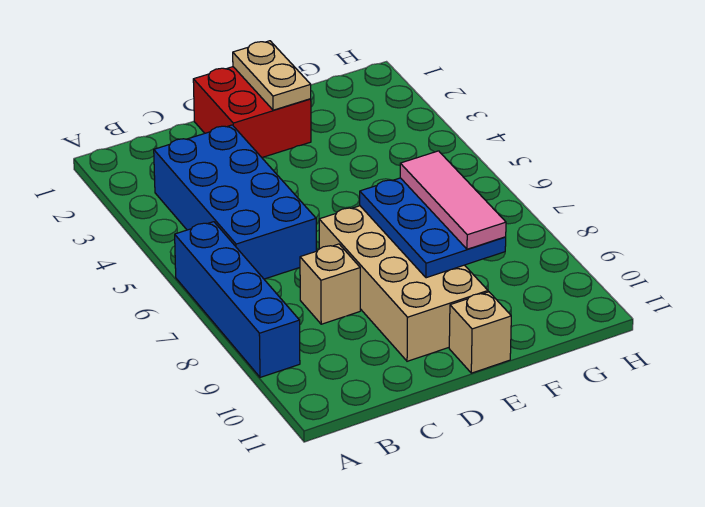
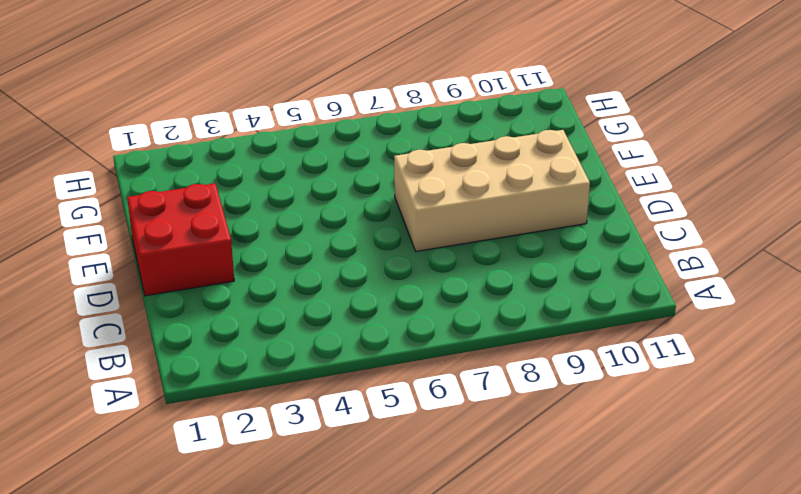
none -> blue brick A6:A9 level 1
none -> blue brick B3:C6 level 1

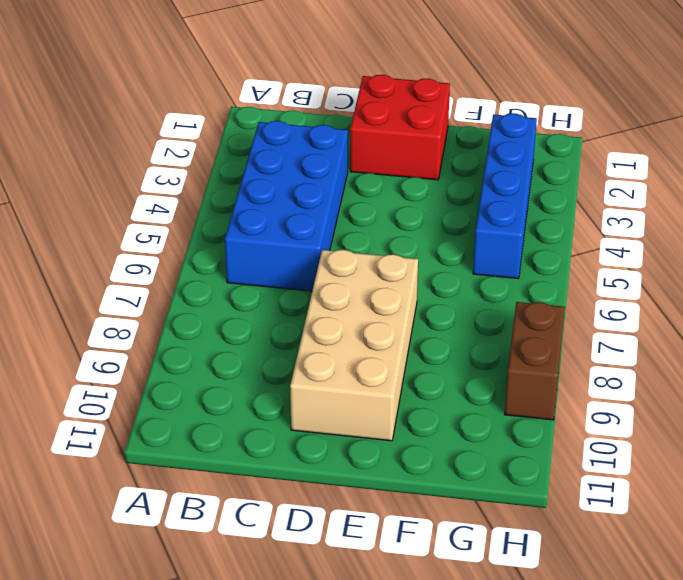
blue brick G2:G5 level 1 -> blue brick A6:A9 level 1
brown brick H8:H9 level 1 -> none
none -> tan brick C8 level 1
none -> tan brick E11 level 1

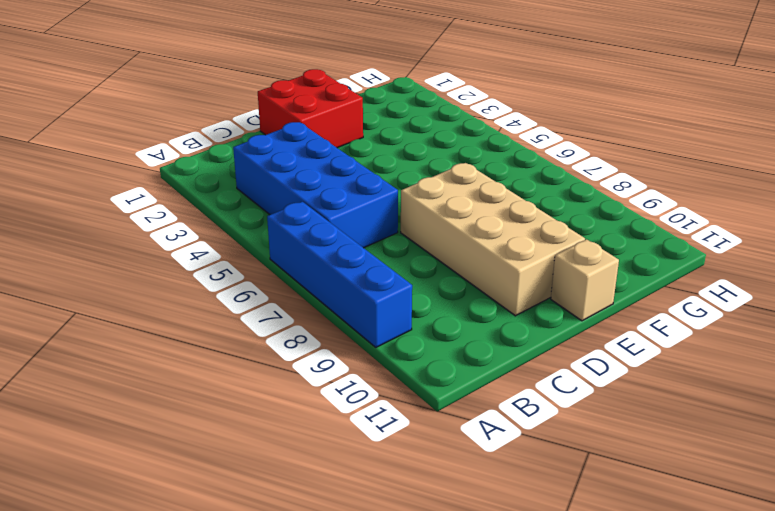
none -> tan brick C8 level 1
none -> tan plate E1:E2 level 2

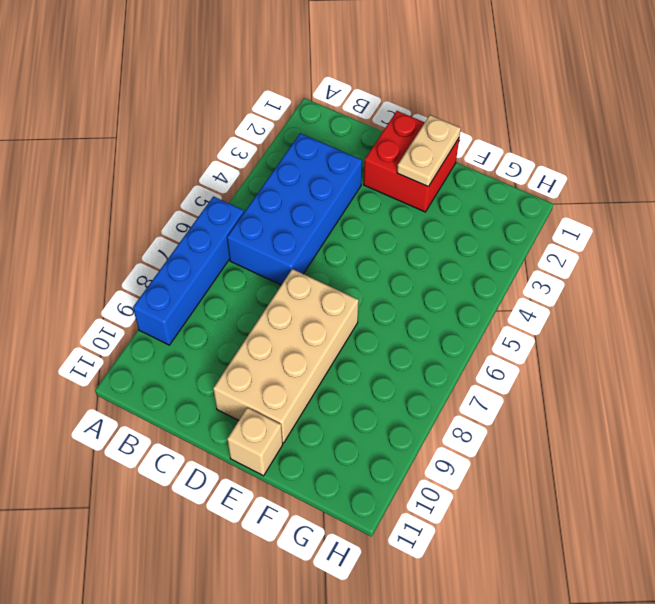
none -> tan brick C8 level 1
none -> blue plate E7:F9 level 2

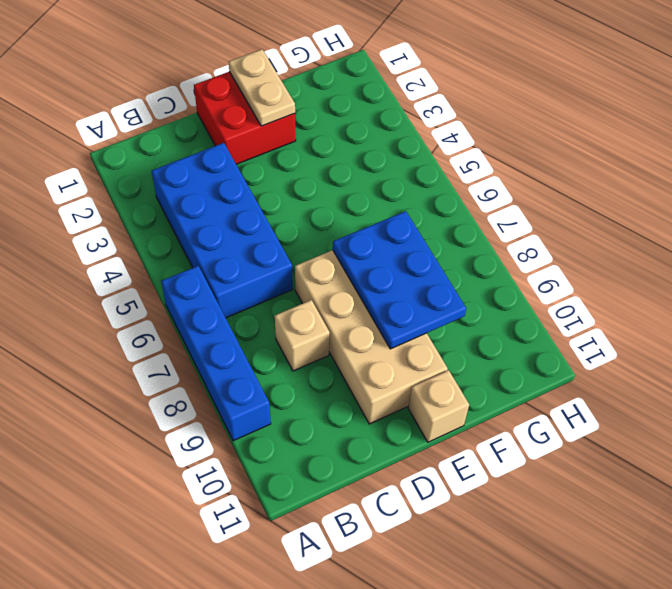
none -> pink tile F7:F9 level 3

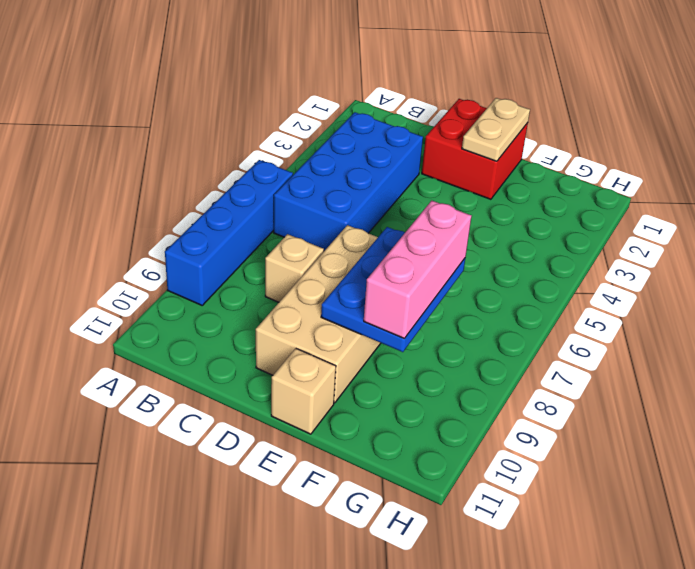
pink brick F7:F9 level 3 -> pink tile F7:F9 level 3

